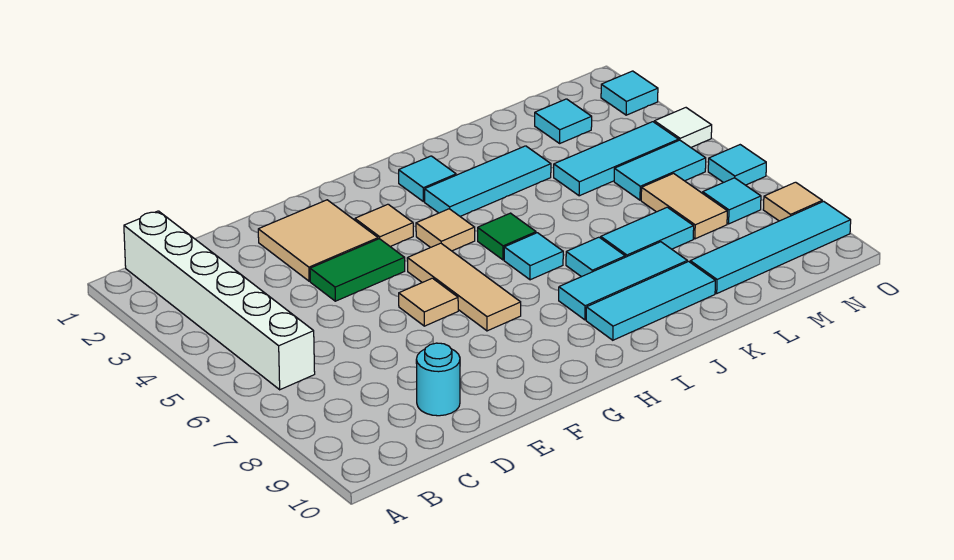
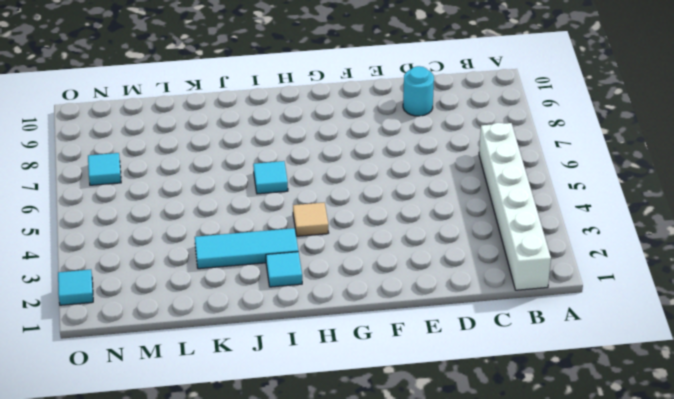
none -> tan tile E2:F3 level 1
none -> green tile E4:F4 level 1
none -> tan tile F6 level 1

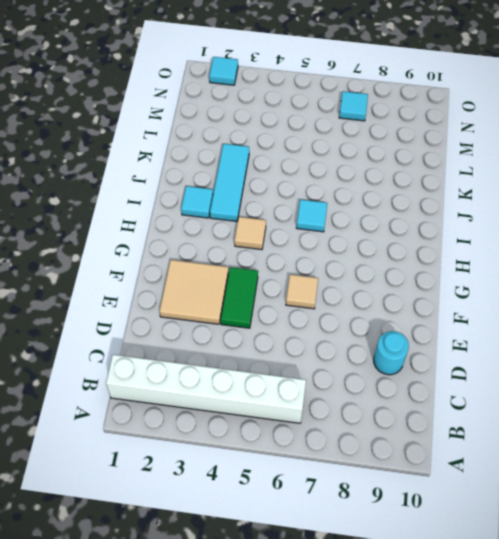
none -> tan tile G3 level 1
none -> tan tile G5:G7 level 1
none -> green tile I5 level 1

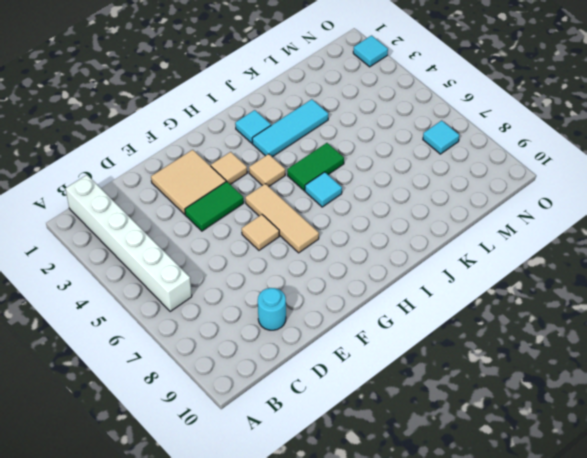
green tile I5:J5 level 1 -> green tile I5 level 1
none -> cyan tile I8:K8 level 1
none -> cyan tile I9:K9 level 1
none -> cyan tile J7 level 1

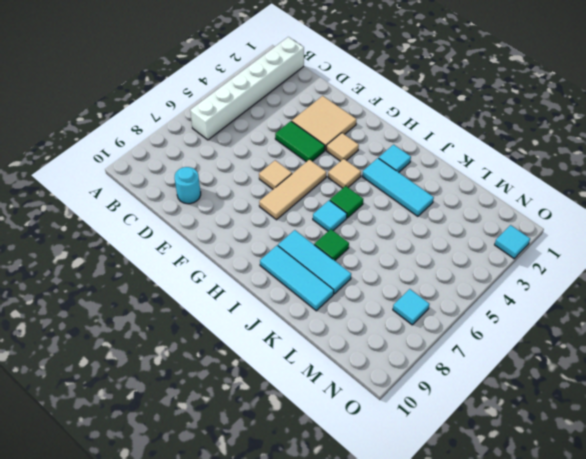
green tile J7 level 1 -> cyan tile J7 level 1
none -> cyan tile K7:L7 level 1
none -> cyan tile L4:N4 level 1
none -> cyan tile L9:O9 level 1

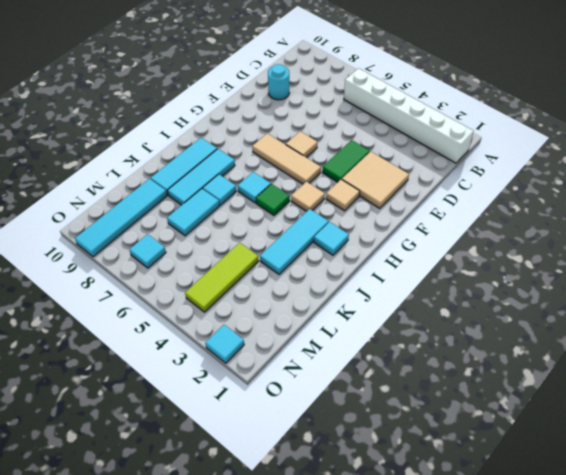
lime tile L4:N4 level 1 -> cyan tile L4:N4 level 1
none -> cyan tile M2 level 1
none -> cyan tile M5:N5 level 1
none -> tan tile M6:M7 level 1

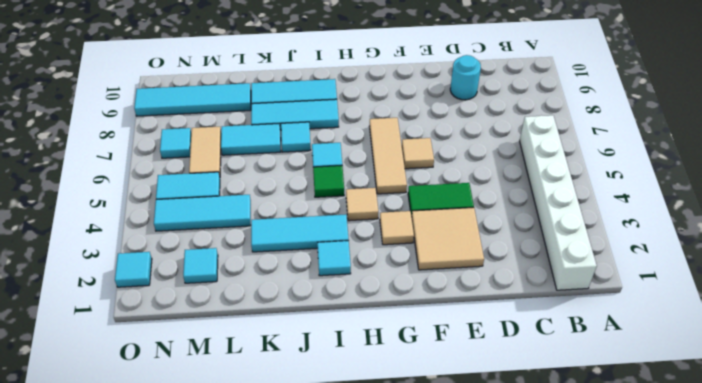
none -> white tile O4 level 1
none -> cyan tile O6 level 1
none -> tan tile O8 level 1

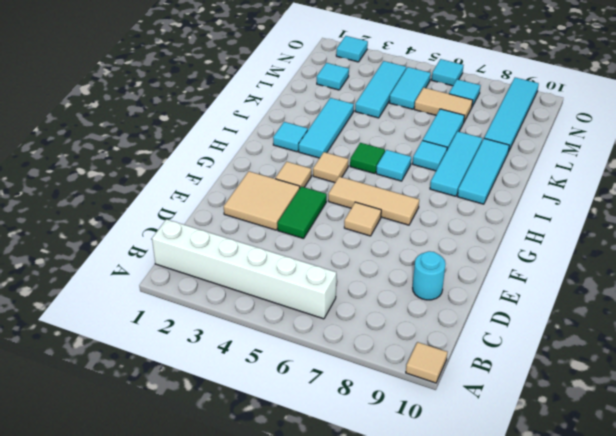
tan tile A10 level 1 -> tan tile O8 level 1
none -> white tile O4 level 1

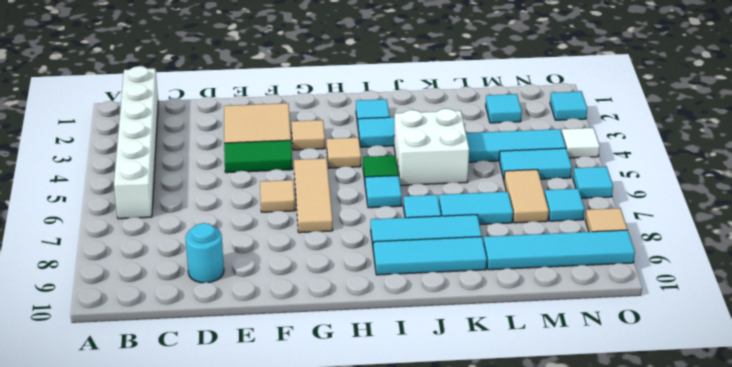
white brick J4:K5 level 1 -> none

